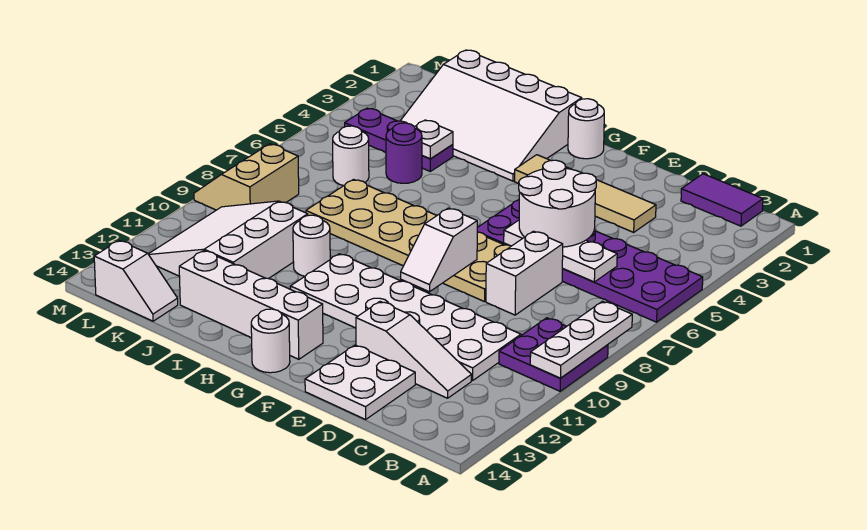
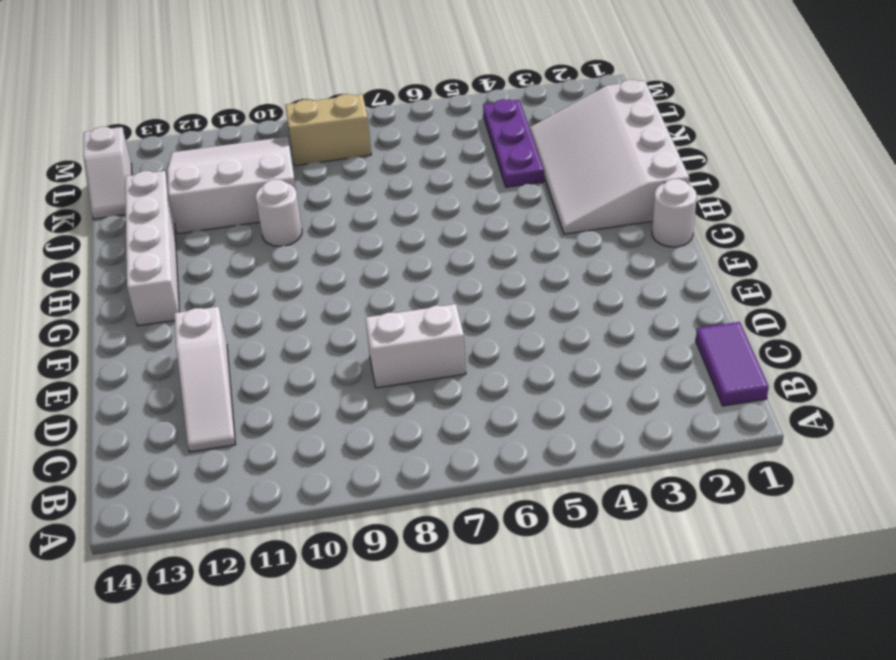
none -> purple plate A5:F6 level 1
none -> purple plate A9:B10 level 1
none -> white plate C10:H11 level 1

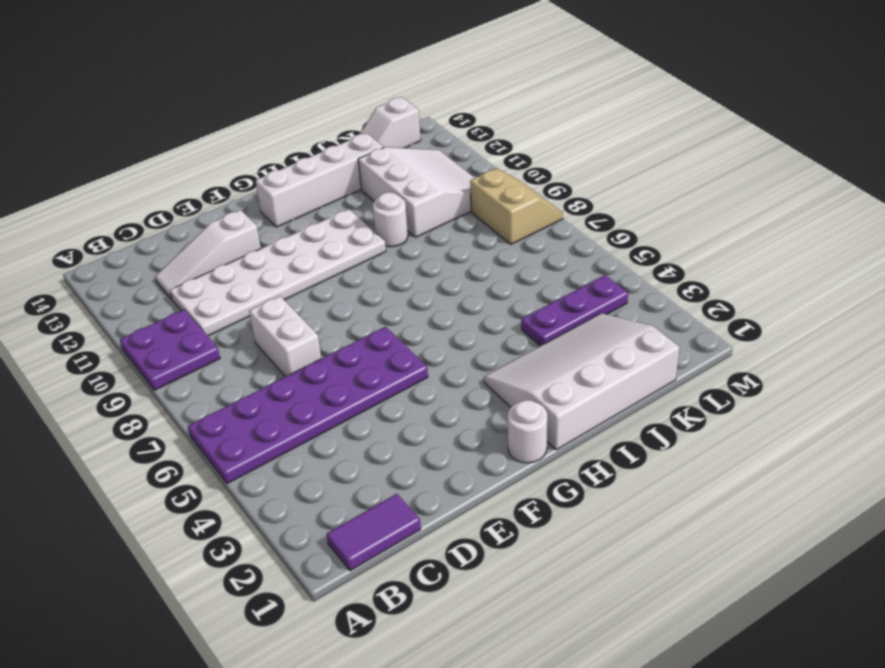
none -> tan tile D3:G3 level 1
none -> white plate D13:E14 level 1
none -> tan plate E7:J8 level 1

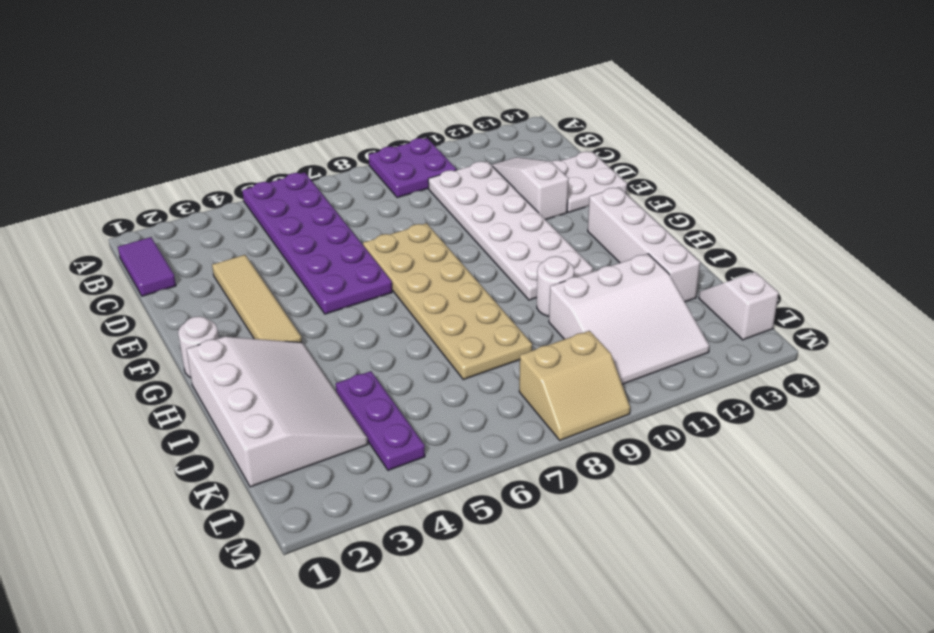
none -> white brick D7:D8 level 1
none -> white round brick G14 level 1
none -> purple round brick J5 level 1

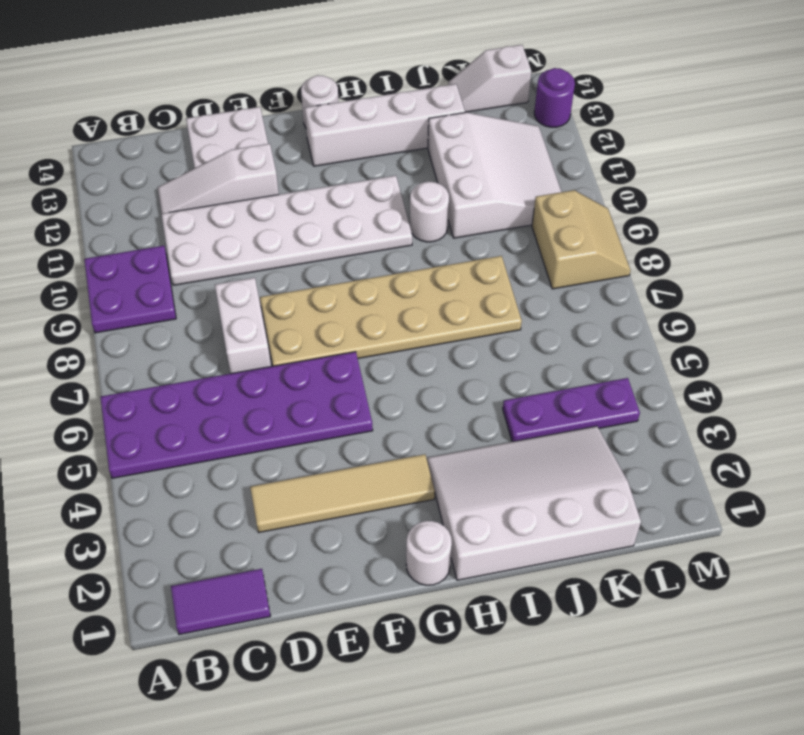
purple round brick M13 level 1 -> purple round brick J5 level 1
none -> white round brick K6 level 1
none -> white plate A8:A10 level 2
none -> white plate C6:E6 level 2

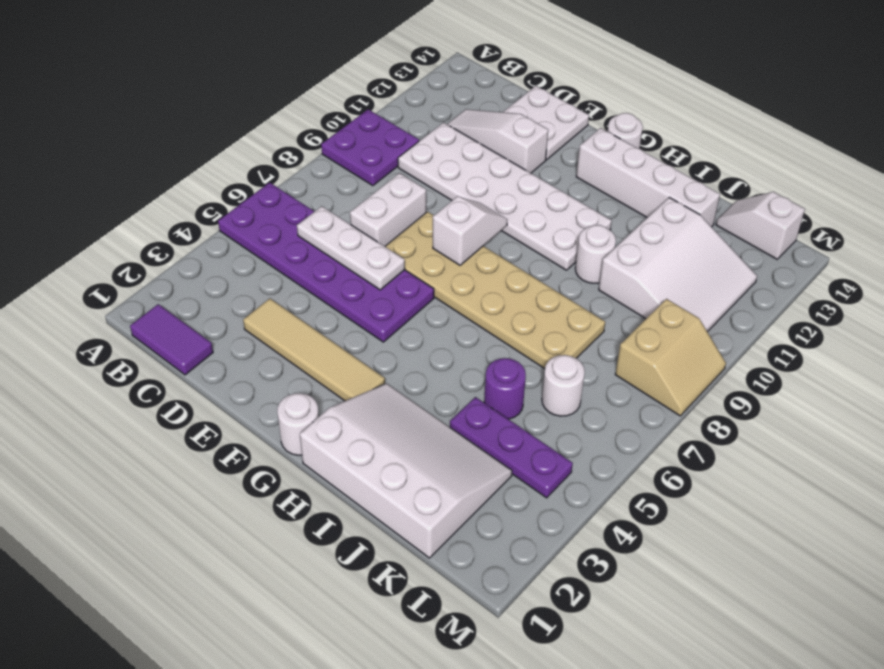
none -> white plate A8:A10 level 2
none -> white plate J4 level 2
none -> white round brick D5:E6 level 3

